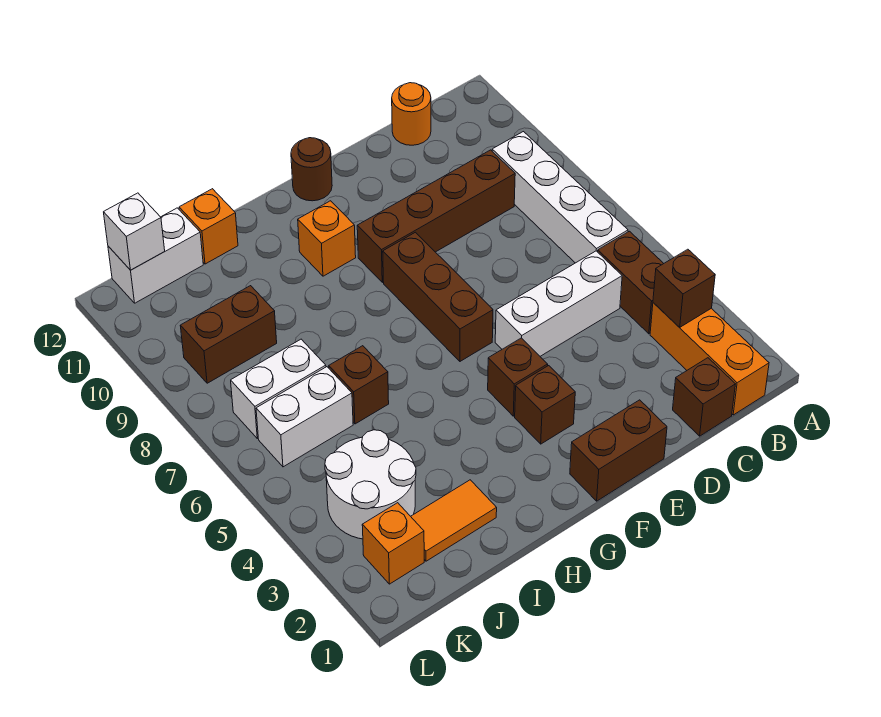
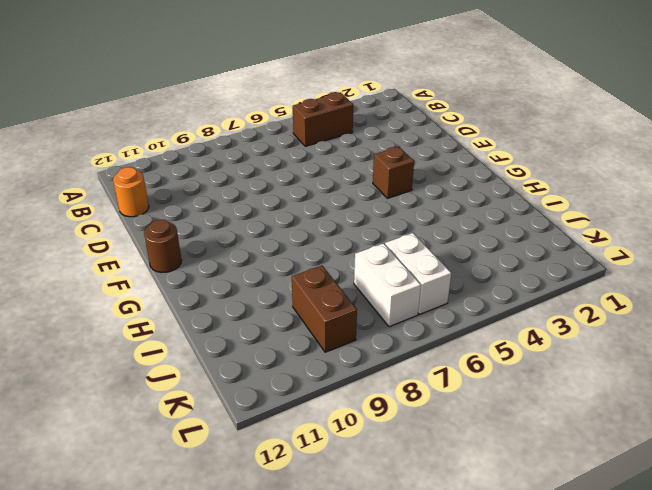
none -> orange brick B1:B3 level 1
none -> white brick B6:B9 level 1
none -> brown brick C1 level 1

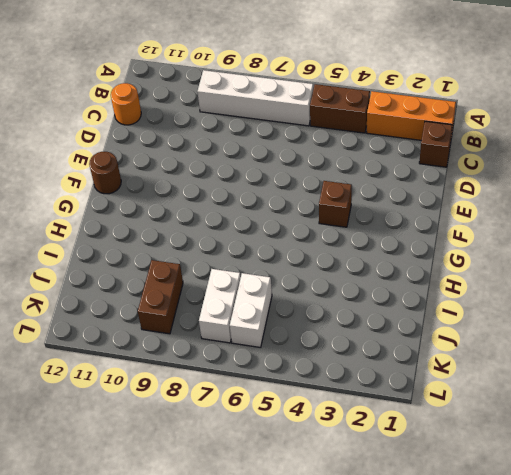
none -> white brick C5:E5 level 1
none -> brown brick C9:F9 level 1
none -> brown brick E1:F1 level 1

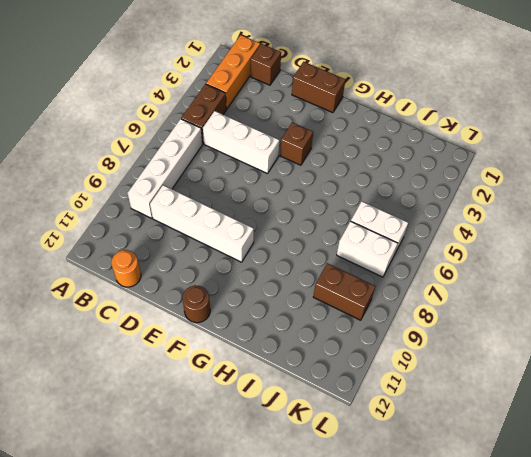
white brick C9:F9 level 1 -> brown brick C9:F9 level 1
none -> brown brick F3 level 1
none -> brown brick F6:F8 level 1
none -> orange brick G10 level 1

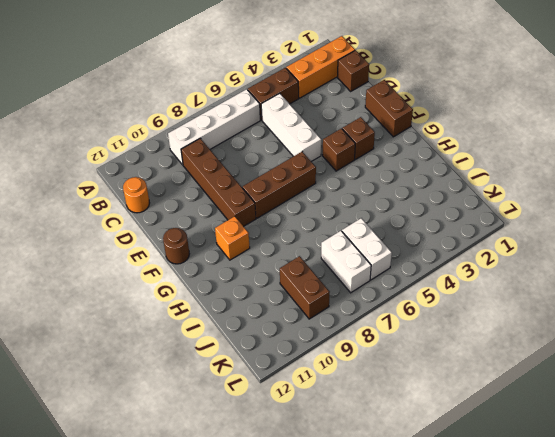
none -> orange tile I2:J2 level 1
none -> brown brick I6 level 1
none -> orange brick I12 level 1

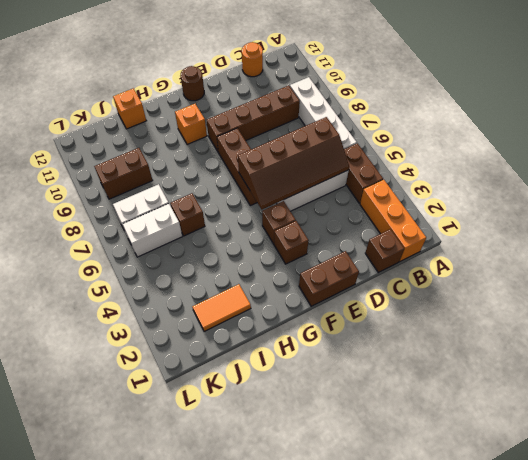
brown slope C5:F6 level 2 top 6 -> none
none -> white round brick J3:K4 level 1
none -> white brick J12:K12 level 1
none -> orange brick K2 level 1

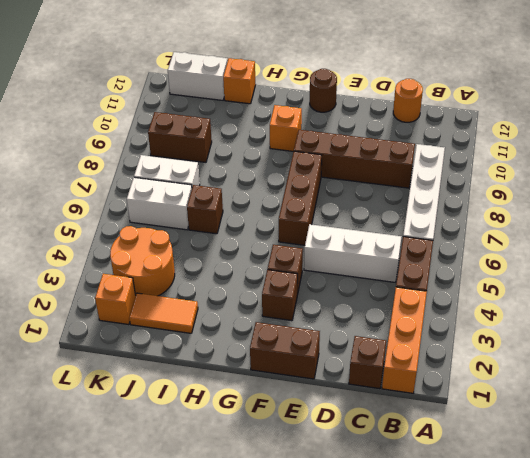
orange round brick J3:K4 level 1 -> white round brick J3:K4 level 1
none -> brown brick B3 level 2
none -> white brick K12 level 2

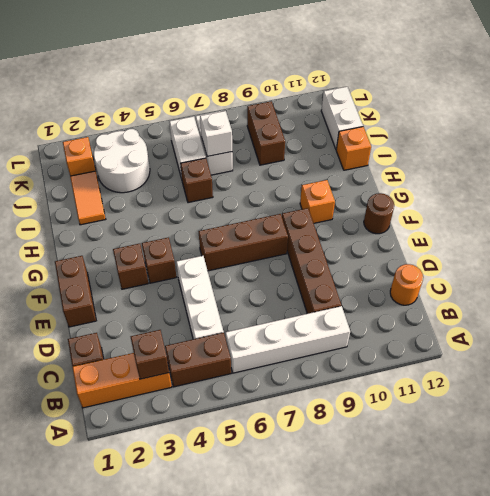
white brick J7 level 2 -> white brick K12 level 2

